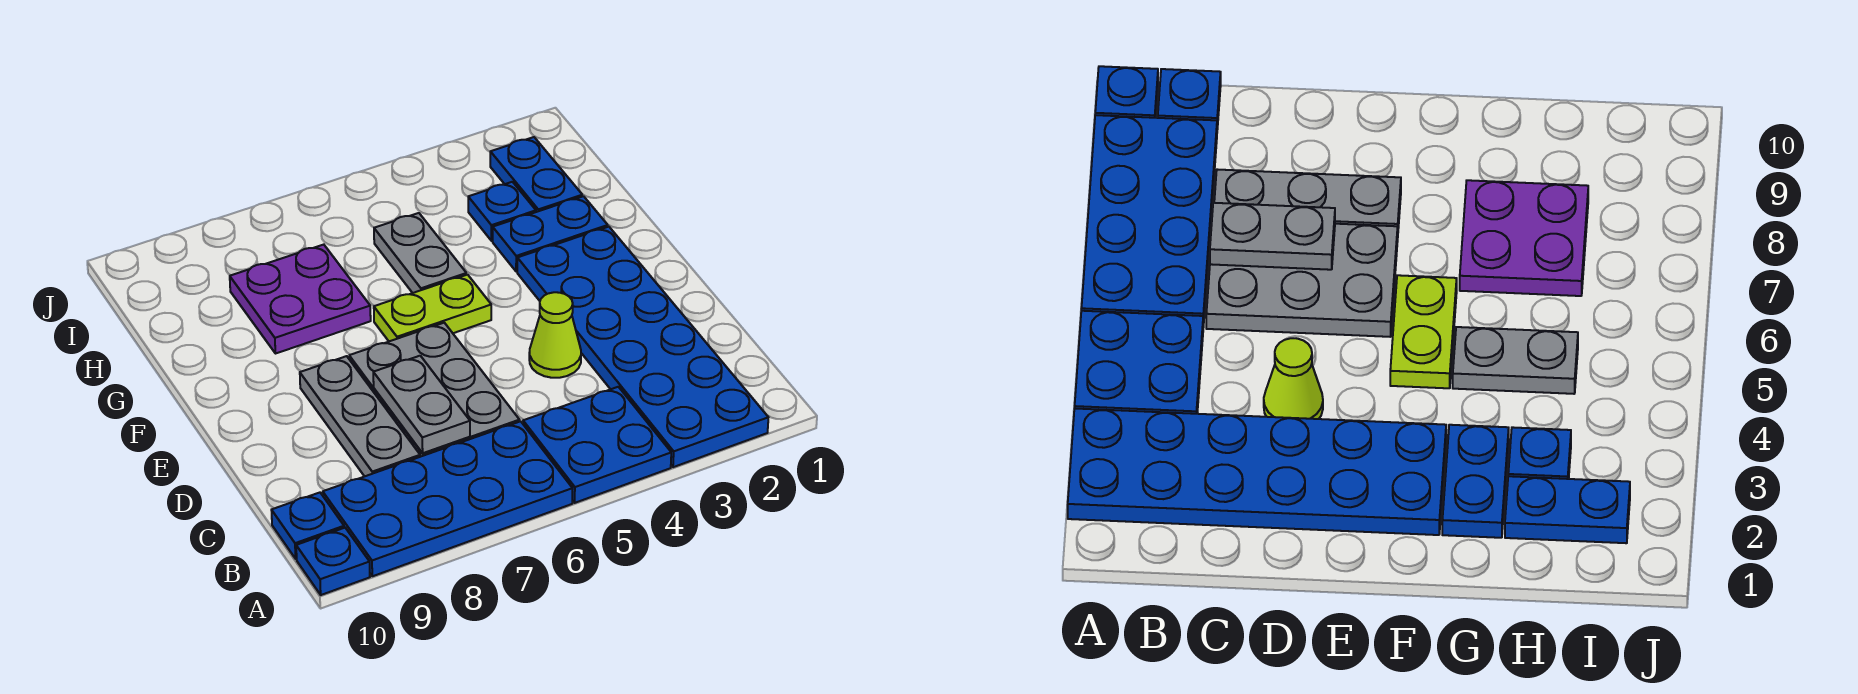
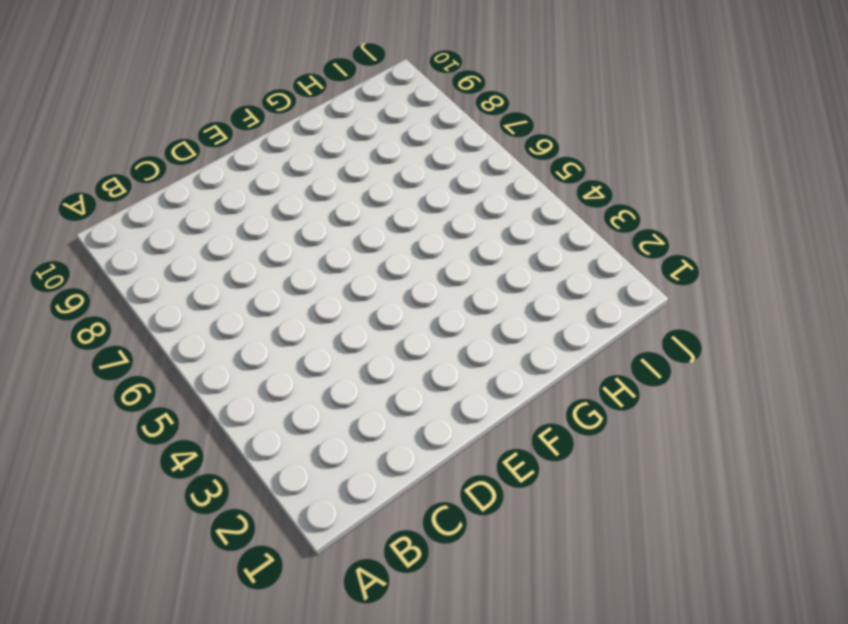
none -> blue plate A2:F3 level 1
none -> blue plate A4:B5 level 1
none -> blue plate A6:B9 level 1

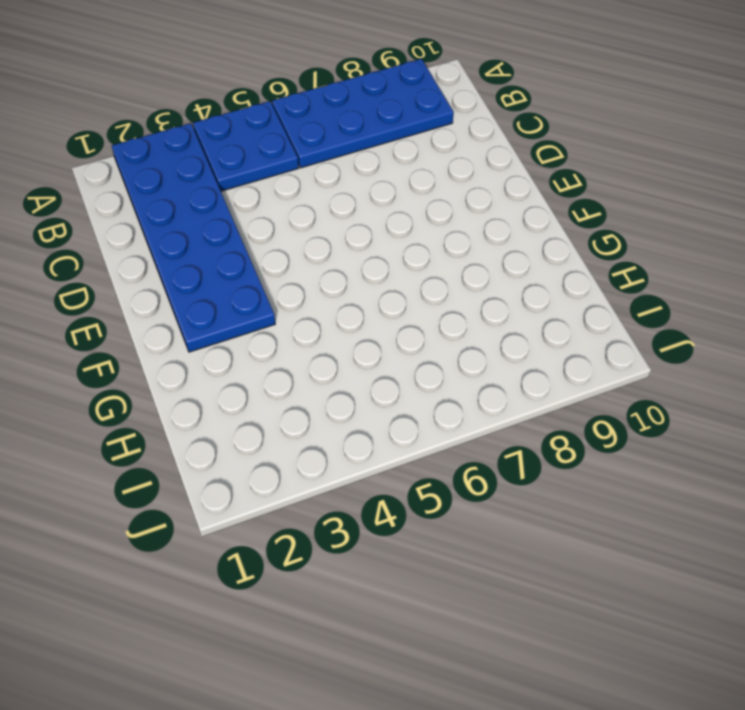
none -> blue plate A10 level 1
none -> blue plate B10 level 1
none -> grey plate C6:E7 level 1

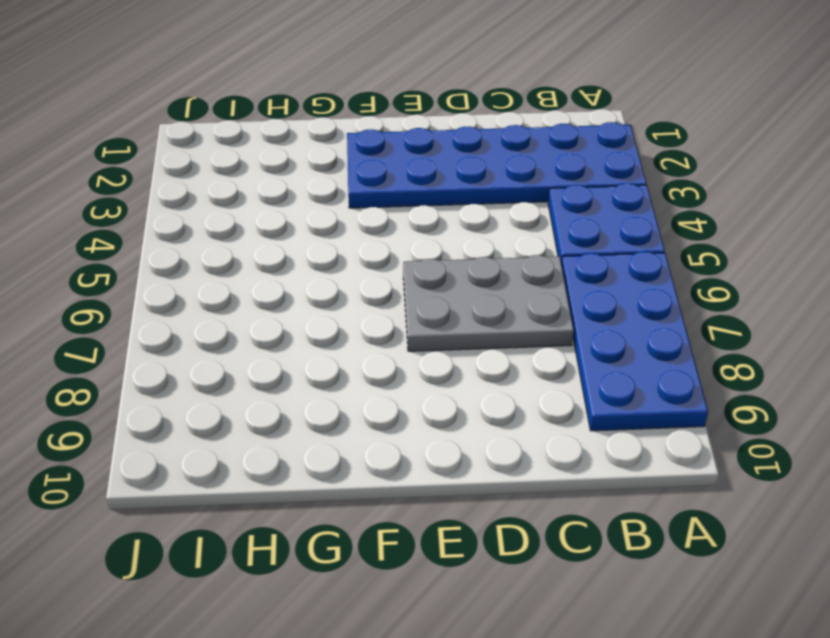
none -> blue plate A10 level 1
none -> blue plate B10 level 1
none -> grey plate C8:E8 level 1

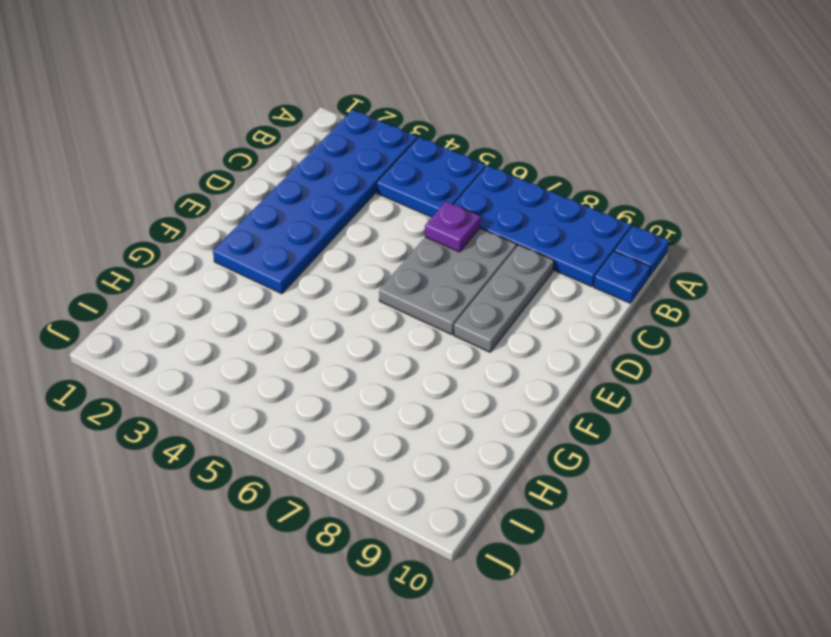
purple plate C6 level 2 -> none
none -> lime cone D4 level 1
none -> lime plate F5:F6 level 1
none -> blue plate G2:G3 level 1

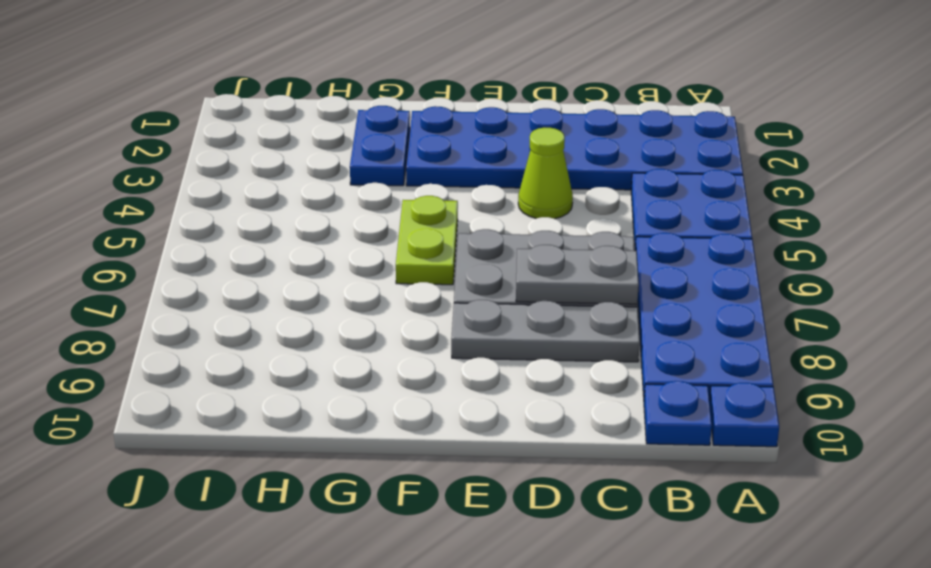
none -> grey plate G5:H5 level 1
none -> purple plate G7:H8 level 1
none -> blue plate H2:I2 level 1

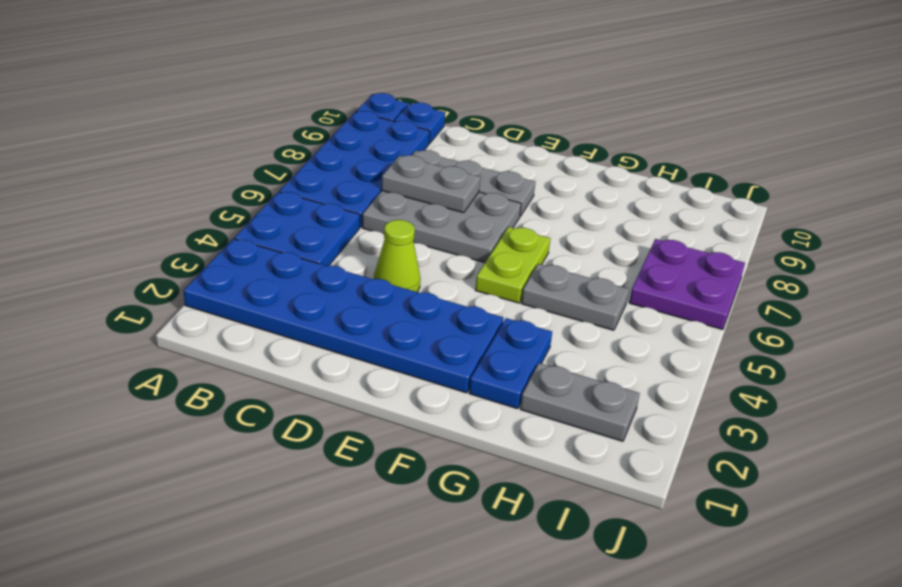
grey plate H2:I2 level 1 -> blue plate H2:I2 level 1
purple plate I6:J7 level 1 -> purple plate G7:H8 level 1
none -> blue plate H3 level 1

